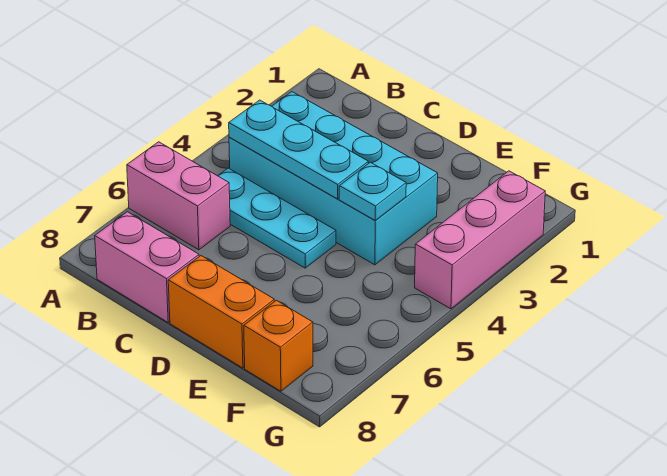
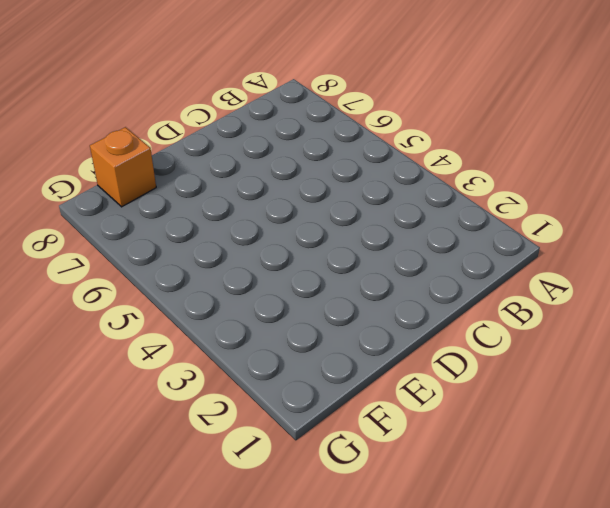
none -> pink brick A6:B6 level 1
none -> cyan brick B3:E4 level 1

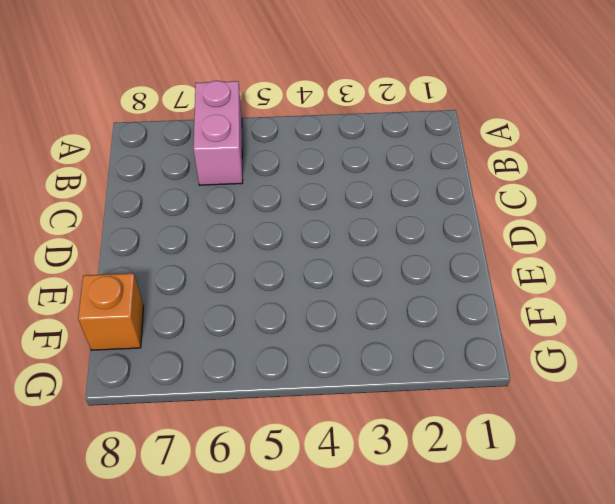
none -> cyan brick B3:E4 level 1
none -> cyan plate B5:D5 level 1

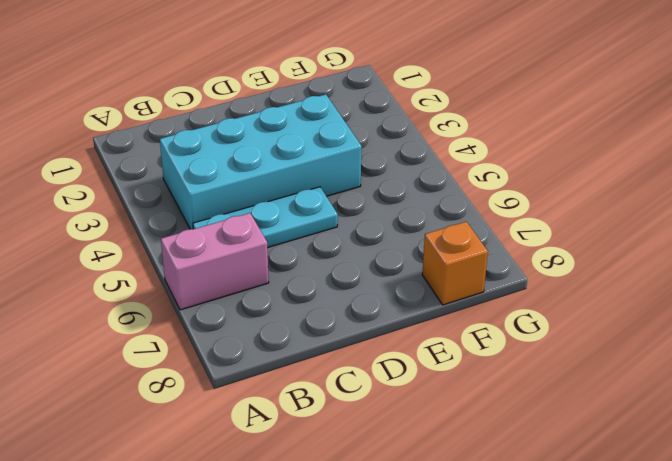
none -> pink brick B8:C8 level 1
none -> orange brick D8:E8 level 1

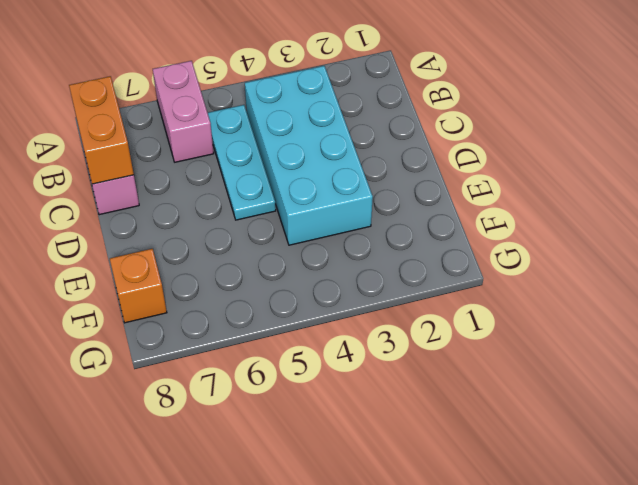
orange brick B8:C8 level 2 -> orange brick D8:E8 level 1
none -> pink brick G2:G4 level 1
none -> cyan plate B4:D4 level 2

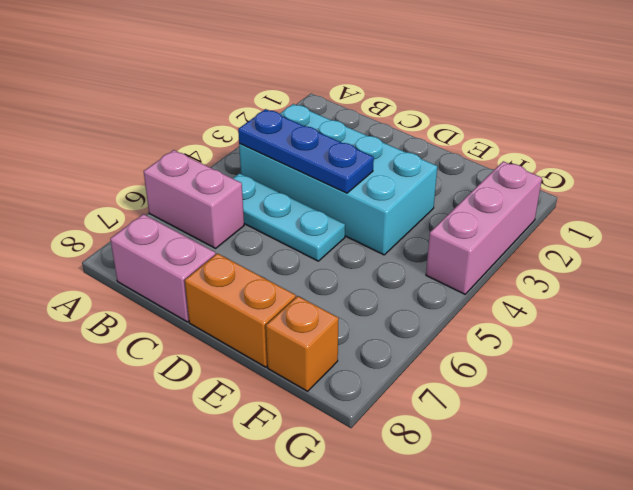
blue plate B4:D4 level 2 -> cyan plate B4:D4 level 2
none -> cyan plate E4 level 2

